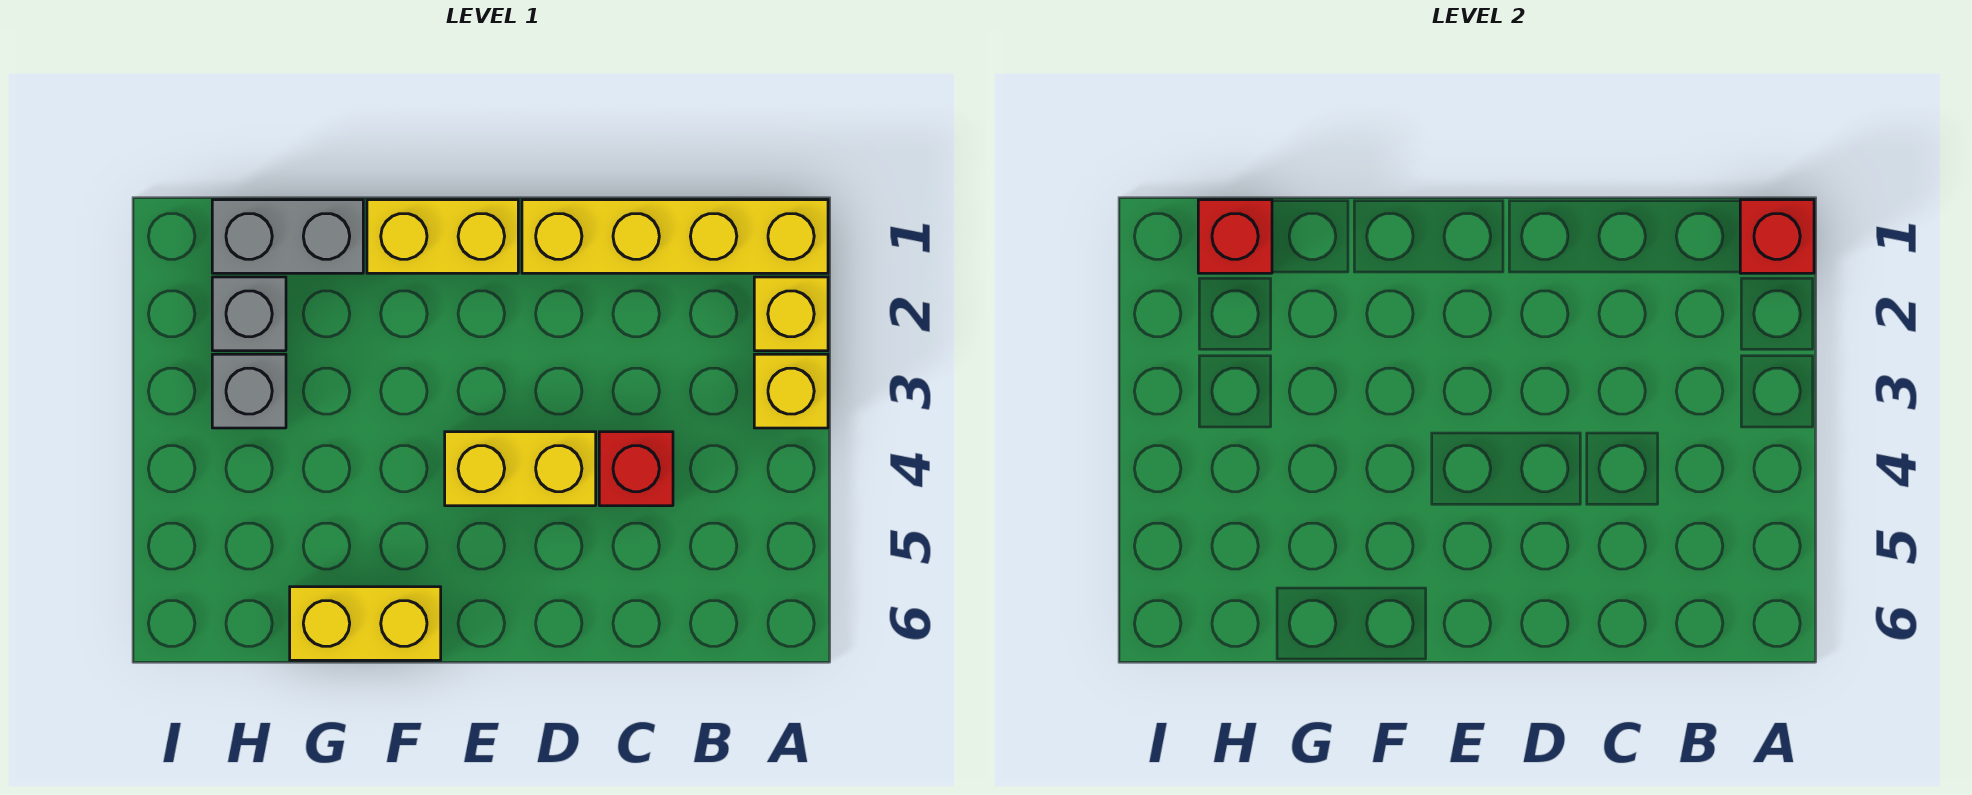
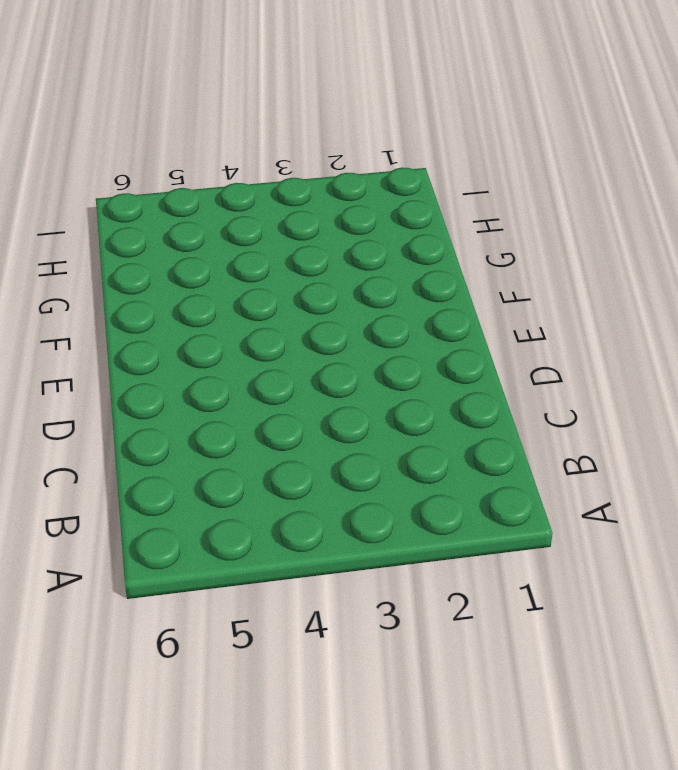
none -> yellow brick A1:D1 level 1
none -> yellow brick A2 level 1
none -> yellow brick A3 level 1

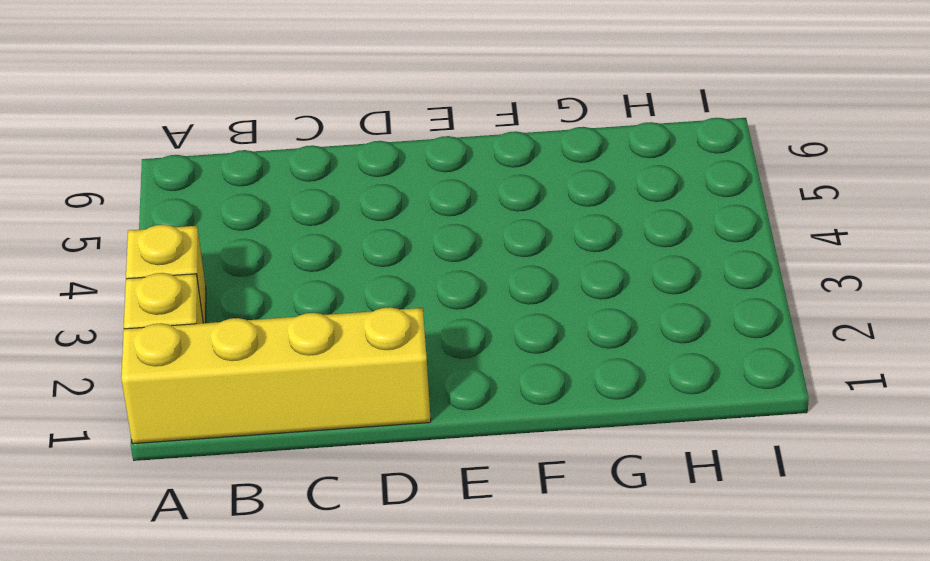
none -> red brick C4 level 1
none -> yellow brick D4:E4 level 1
none -> yellow brick E1:F1 level 1

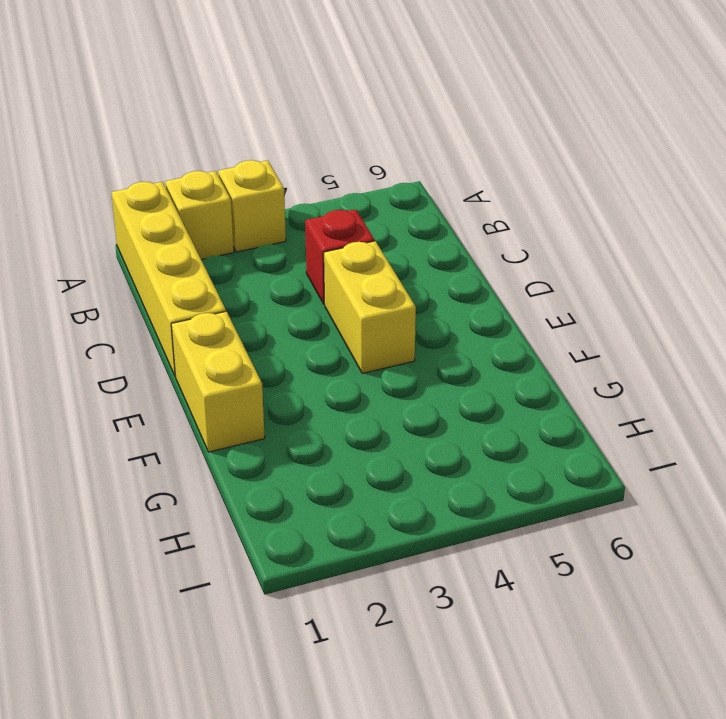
none -> yellow brick F6:G6 level 1
none -> grey brick G1:H1 level 1
none -> grey brick H2 level 1

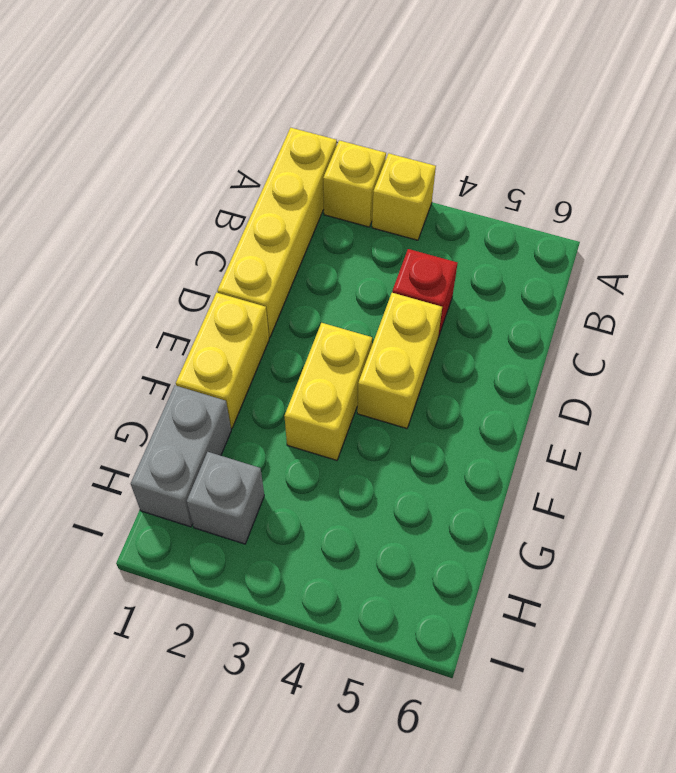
yellow brick E3:F3 level 1 -> yellow brick F6:G6 level 1
none -> grey brick H3 level 1
none -> red brick A1 level 2
none -> red brick H1 level 2

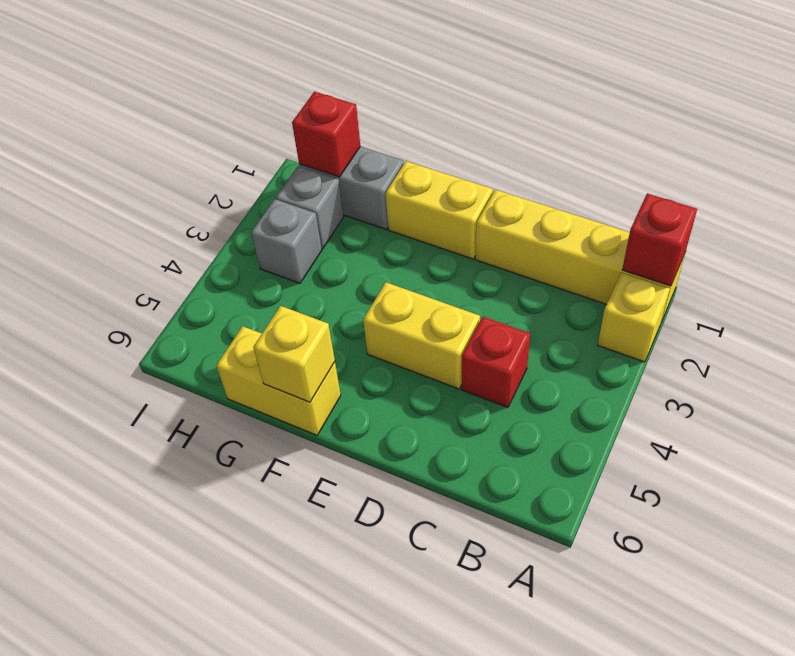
yellow brick F6 level 2 -> yellow brick A3 level 1

